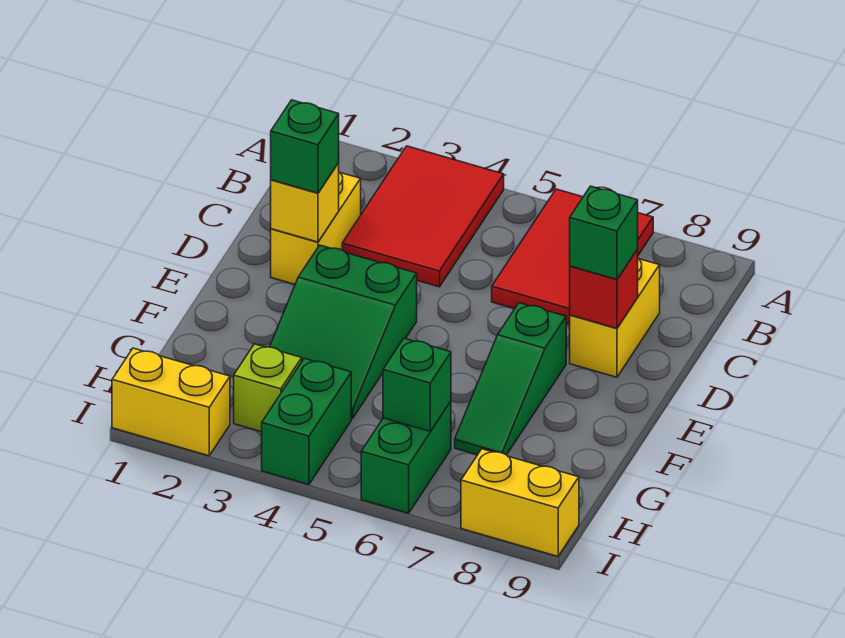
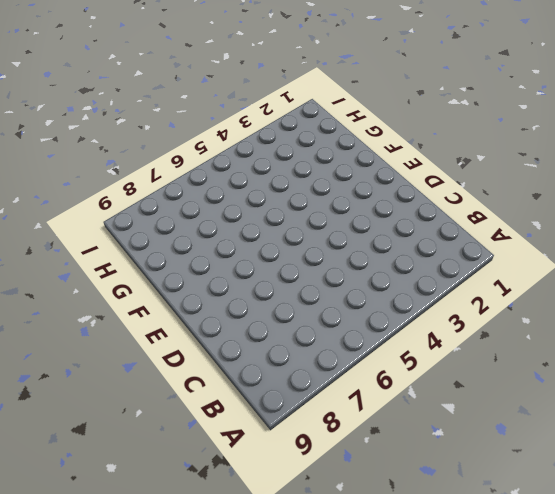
none -> red tile A3:C4 level 1
none -> red tile A6:C7 level 1
none -> yellow brick C2:D2 level 1

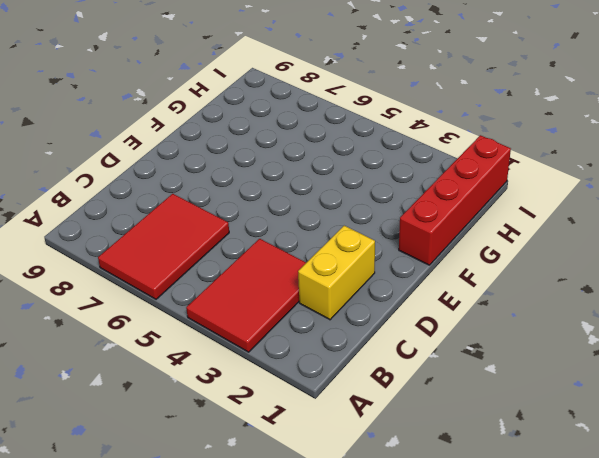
red brick F1:I1 level 1 -> yellow brick I1:I2 level 1
none -> yellow brick C8:D8 level 1
none -> green slope E3:G4 level 1 top E
none -> green slope E7:G7 level 1 top E

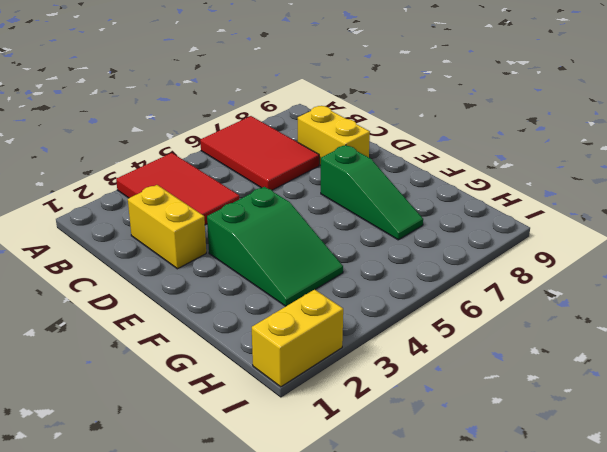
none -> lime brick H3 level 1
none -> green brick H4:I4 level 1
none -> green brick H6:I6 level 1

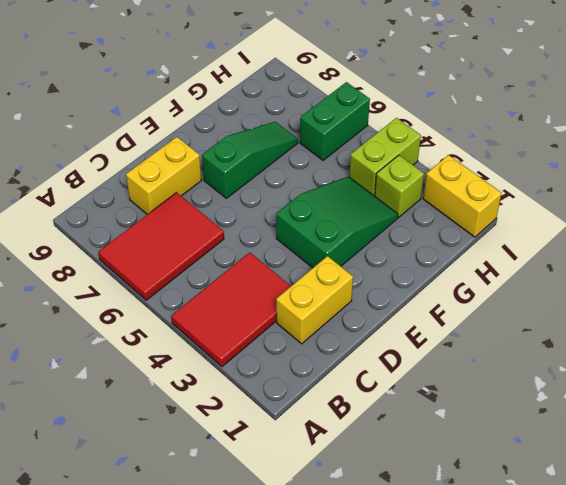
lime brick H4:I4 level 1 -> green brick H4:I4 level 1
none -> yellow brick I8:I9 level 1
none -> yellow brick D2 level 2
none -> red brick D8 level 2

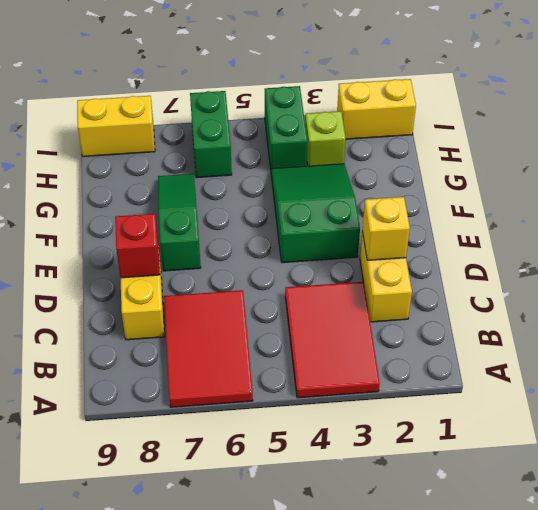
none -> green brick H6 level 2
none -> green brick D2 level 3
none -> green brick D8 level 3

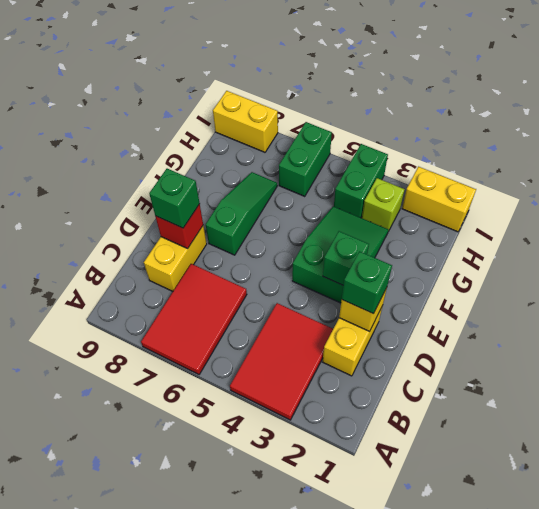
green brick E3 level 2 -> green brick H6 level 2

